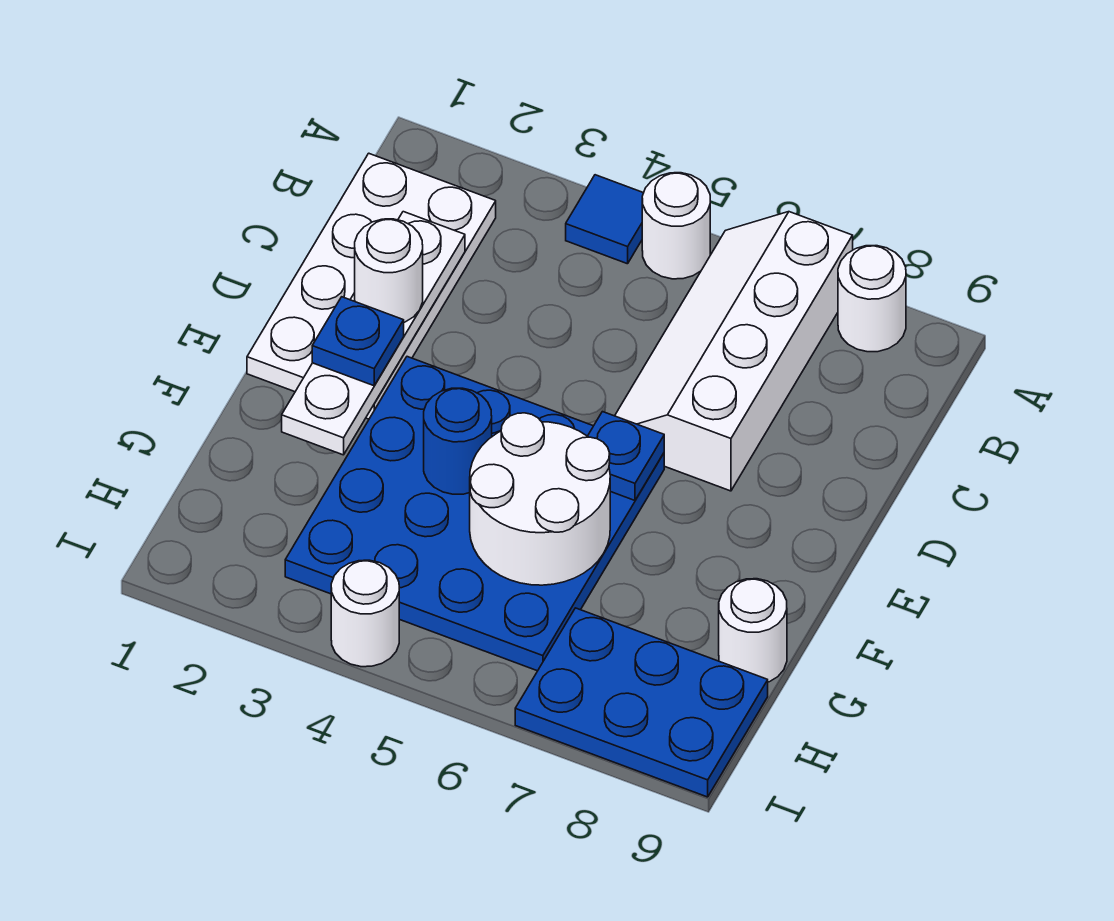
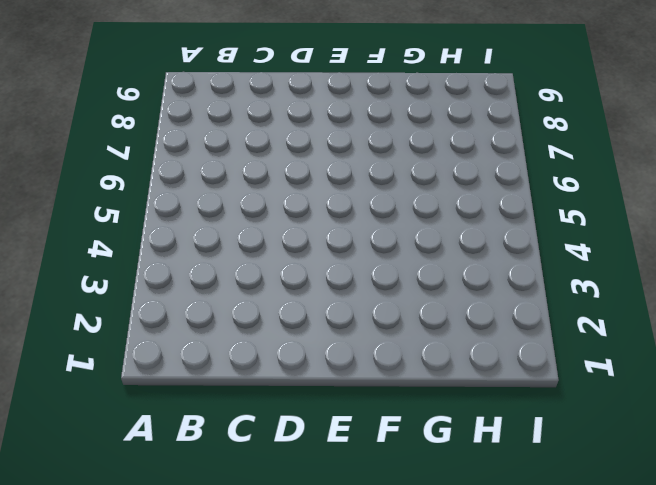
none -> blue tile A4 level 1
none -> white round brick A5 level 1
none -> white slope A6:D7 level 1 top 7

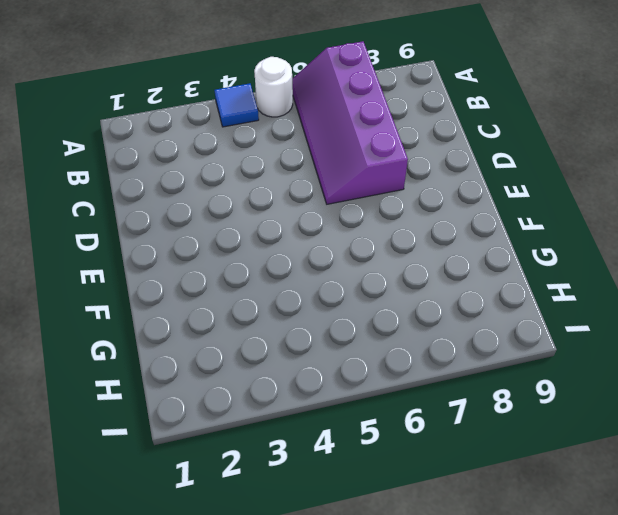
purple slope A6:D7 level 1 top 7 -> white slope A6:D7 level 1 top 7
none -> white round brick A8 level 1
none -> white plate B1:E2 level 1
none -> blue plate E3:H6 level 1

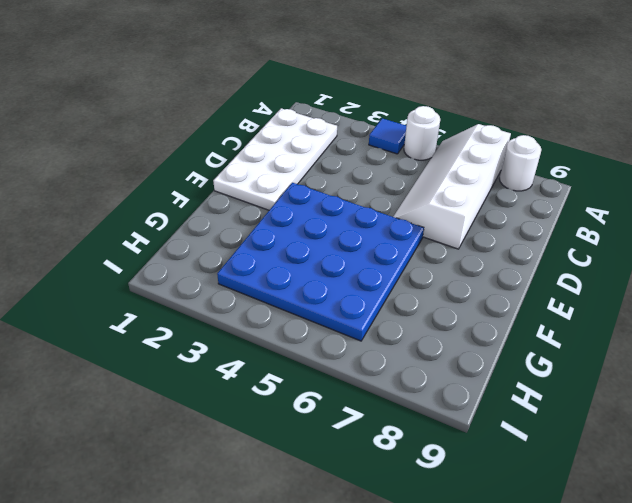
none -> white round brick G9 level 1
none -> blue plate H7:I9 level 1
none -> white round brick I4 level 1

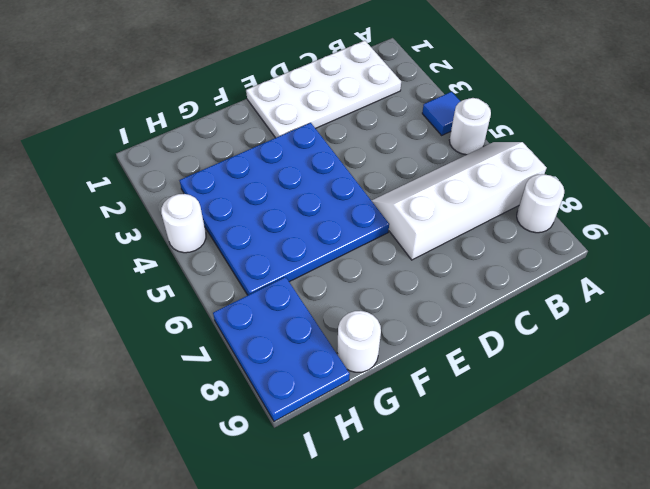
none -> white plate C2:F2 level 2
none -> blue plate E6 level 2
none -> blue round brick F4 level 2

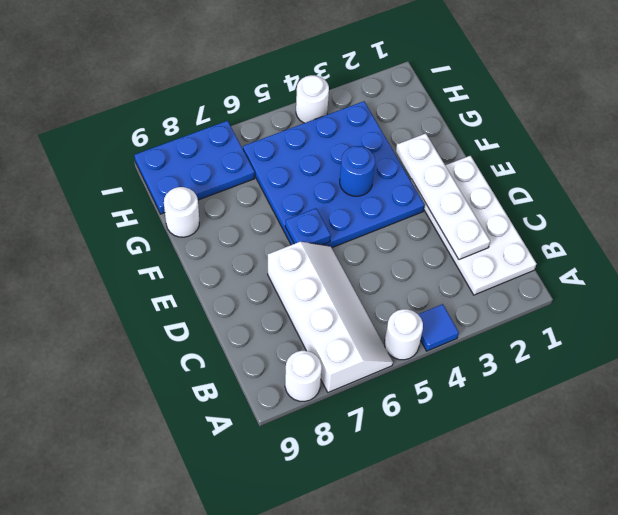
none -> white round brick F5:G6 level 2
none -> white round brick D2 level 3
none -> blue plate E2 level 3

